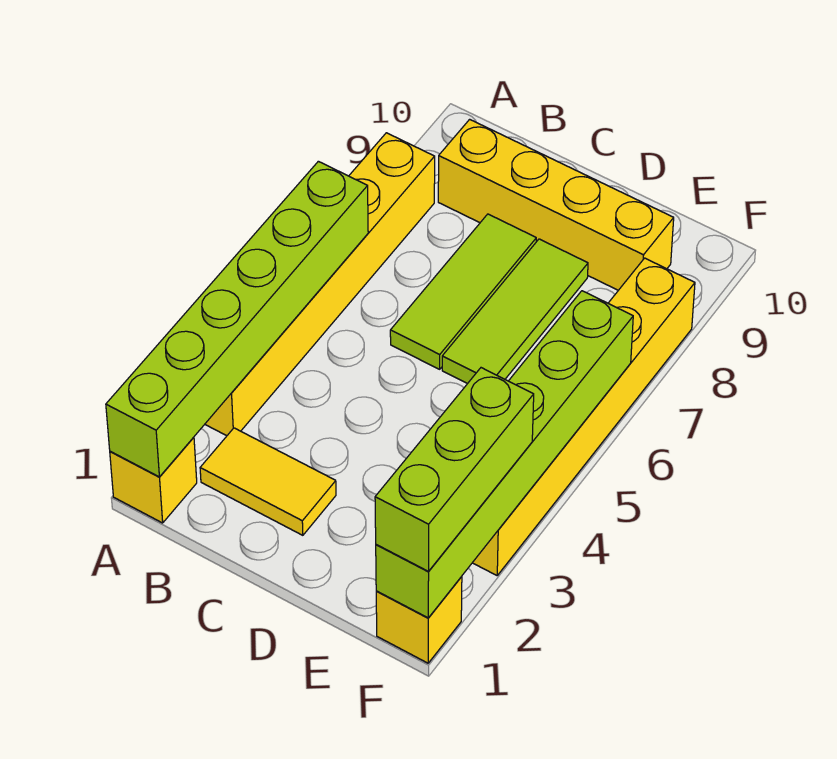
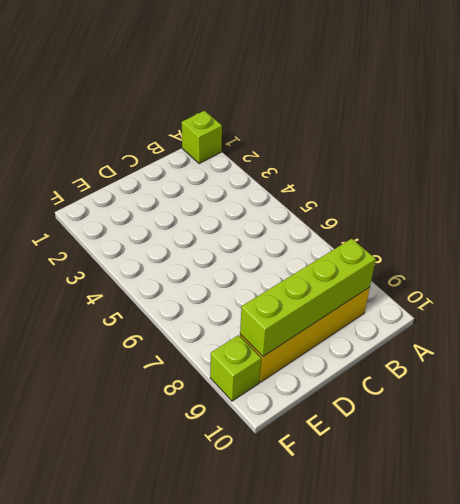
lime brick A1 level 1 -> yellow brick A1 level 1
lime brick B9:E9 level 2 -> none
lime brick F9 level 1 -> none
none -> yellow brick A3:A8 level 1
none -> yellow tile B2:C2 level 1

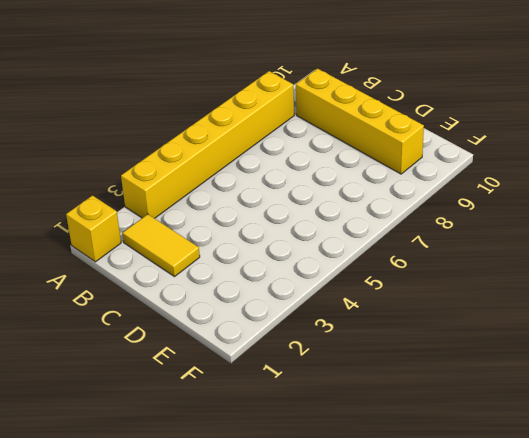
none -> lime tile C6:C8 level 1
none -> lime tile D6:D8 level 1

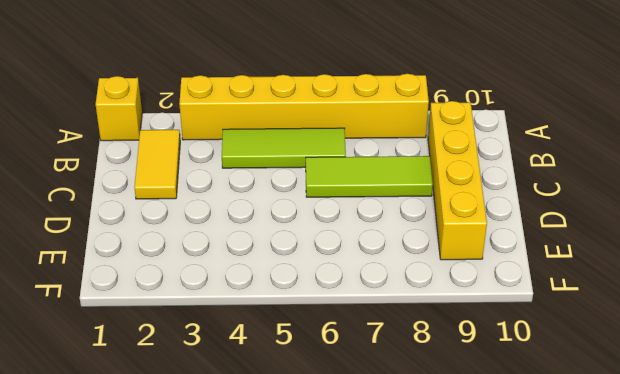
lime tile B4:B6 level 1 -> lime tile D6:D8 level 1
none -> yellow brick F1 level 1
none -> yellow brick F3:F8 level 1

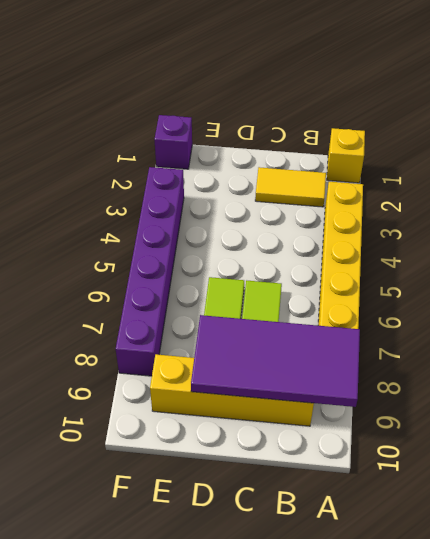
purple tile A8:D9 level 2 -> none
purple brick F1 level 1 -> yellow brick F1 level 1
purple brick F3:F8 level 1 -> yellow brick F3:F8 level 1
none -> lime brick A1:A6 level 2
none -> lime brick F1:F6 level 2

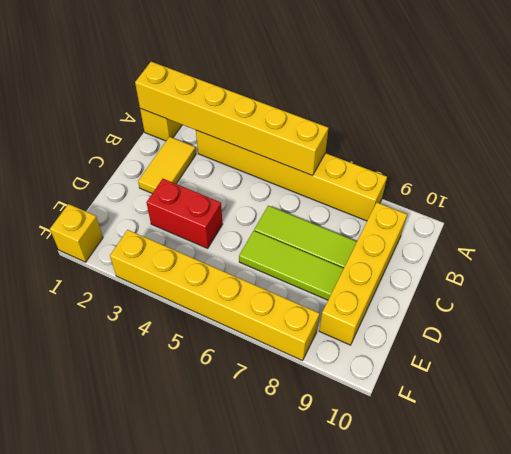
yellow brick A1:A6 level 2 -> lime brick A1:A6 level 2
red brick D3:D4 level 1 -> none
none -> lime brick F1:F6 level 2
none -> lime brick F1:F3 level 3

